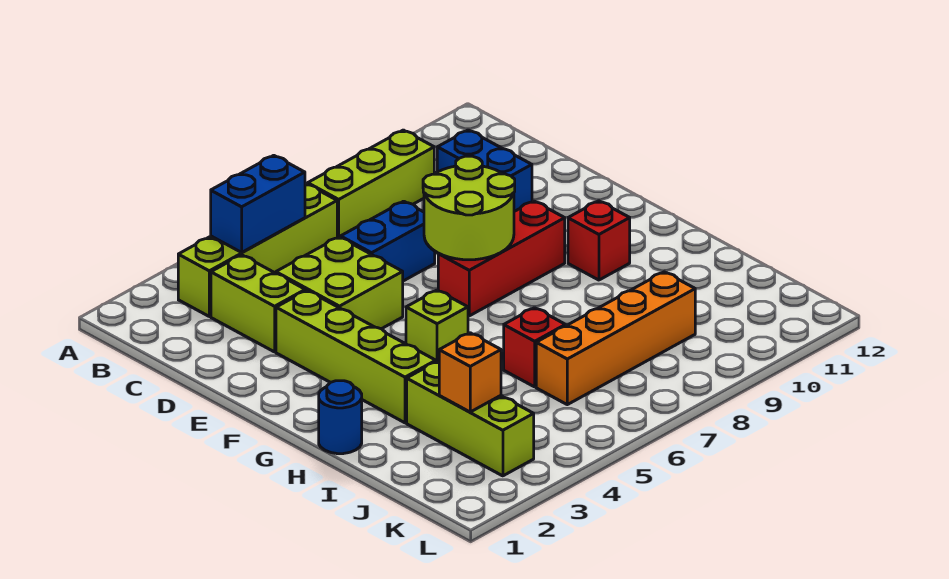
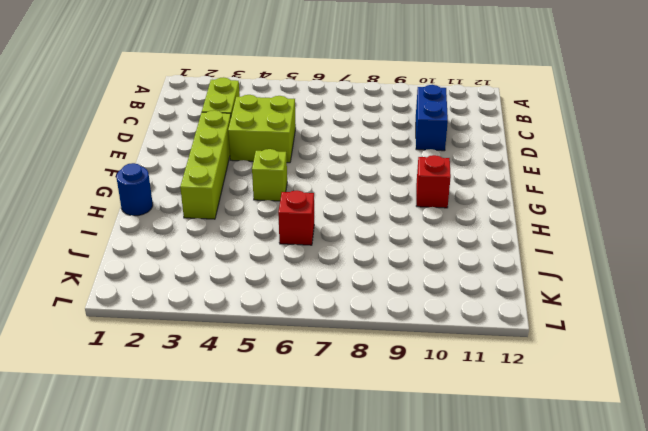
none -> lime brick B3:B6 level 1
none -> lime brick B7:B9 level 1
none -> blue brick D6:D7 level 1

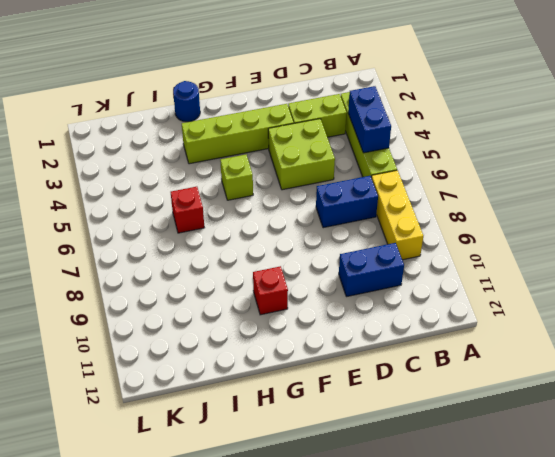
yellow brick B7:B9 level 1 -> lime brick B7:B9 level 1
blue brick C7:D7 level 1 -> blue brick D6:D7 level 1
none -> red brick F7:F9 level 1
none -> lime brick I3:K3 level 1
none -> orange brick J6:J9 level 1

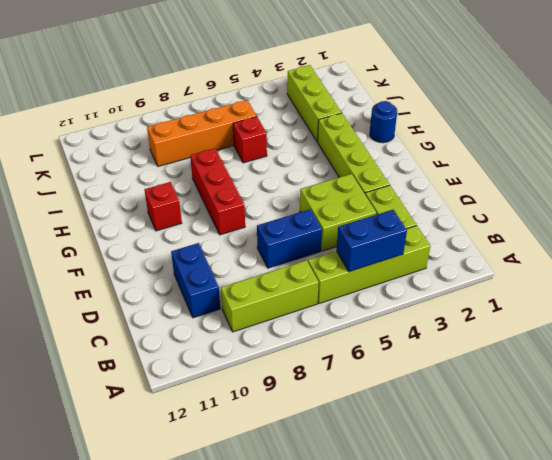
red brick F8:H8 level 1 -> red brick F7:F9 level 1
none -> lime brick G5 level 1
none -> lime round brick E7:F8 level 2
none -> orange brick J3 level 2

